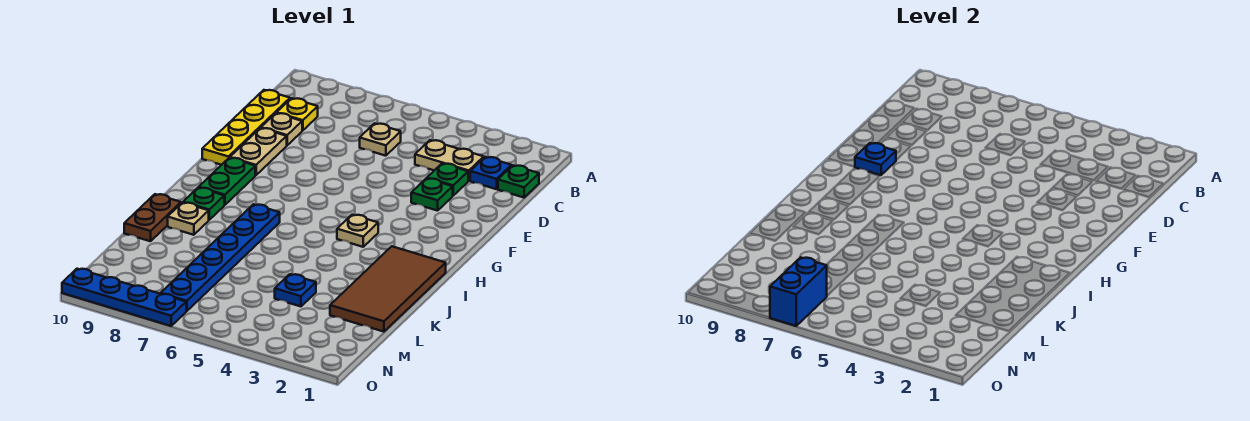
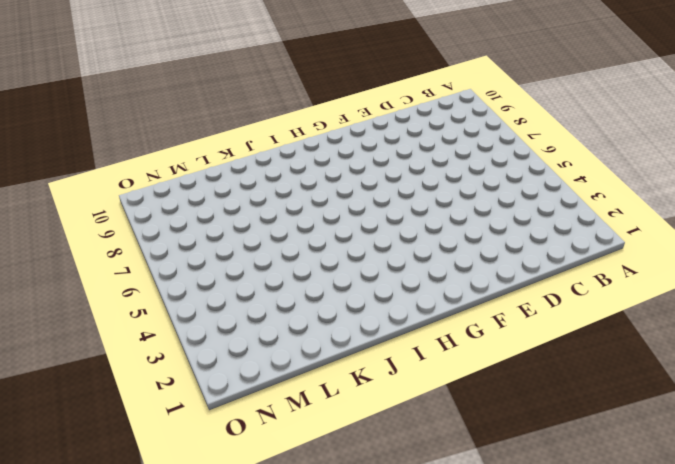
none -> green plate C1 level 1
none -> blue plate C2 level 1
none -> tan plate C3:C4 level 1

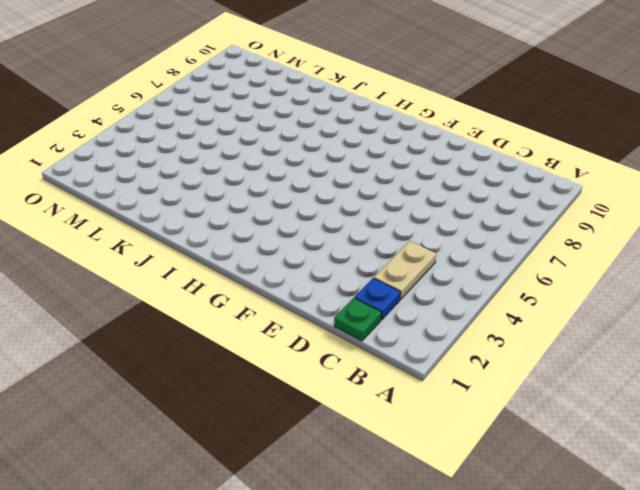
none -> tan plate C6 level 1
none -> yellow plate C9 level 1
none -> yellow plate C10:F10 level 1

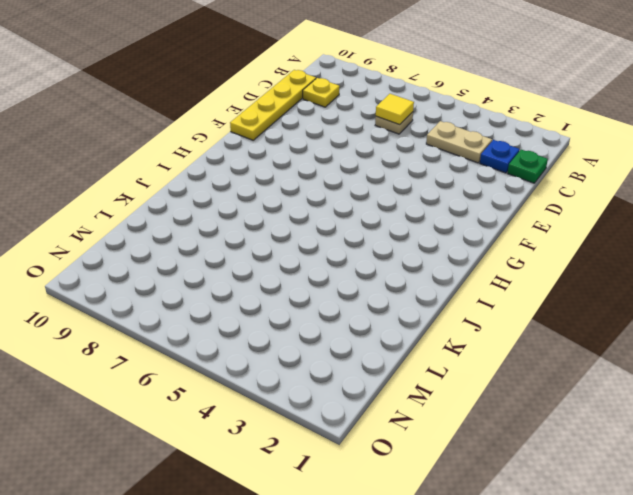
yellow tile C6 level 2 -> none
none -> green plate D3 level 1
none -> tan plate D9 level 1
none -> green plate E3 level 1

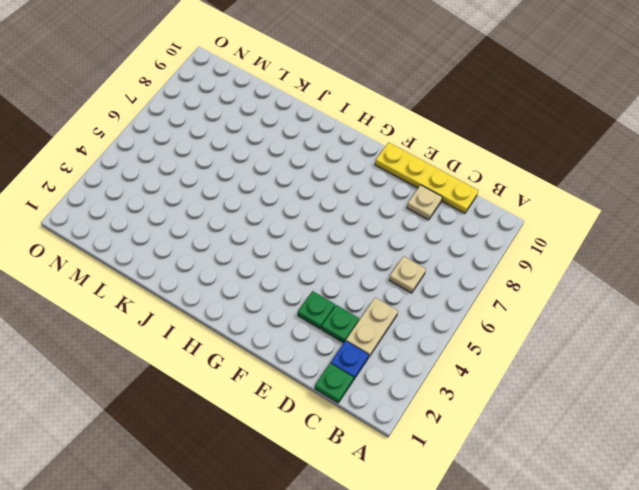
none -> yellow plate C9 level 1
none -> tan plate E9:F9 level 1
none -> green plate G9:H9 level 1

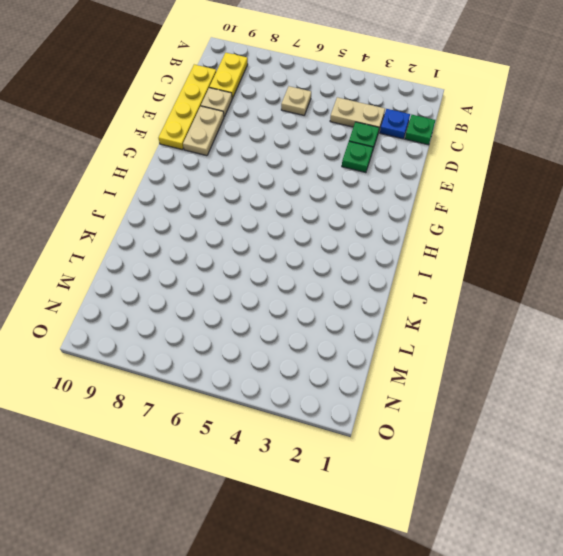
yellow plate B9:C9 level 1 -> yellow plate C9 level 1
none -> green plate G9:H9 level 1
none -> tan plate H4 level 1
none -> brown tile I1:L2 level 1

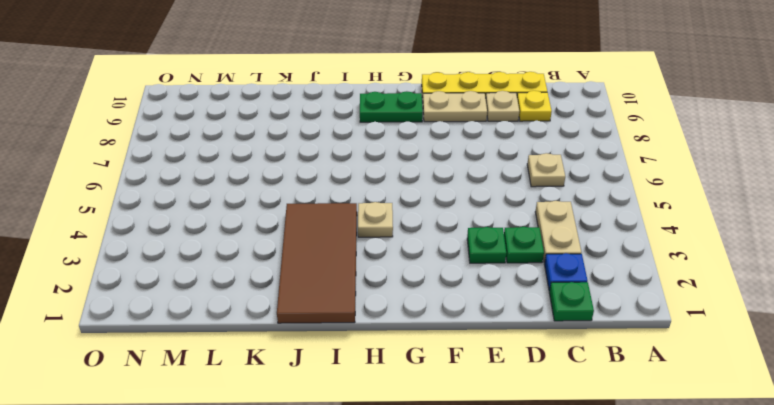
brown tile I1:J4 level 1 -> brown tile I1:L2 level 1
none -> blue plate I7:N7 level 1
none -> green plate I9 level 1
none -> tan plate J9 level 1

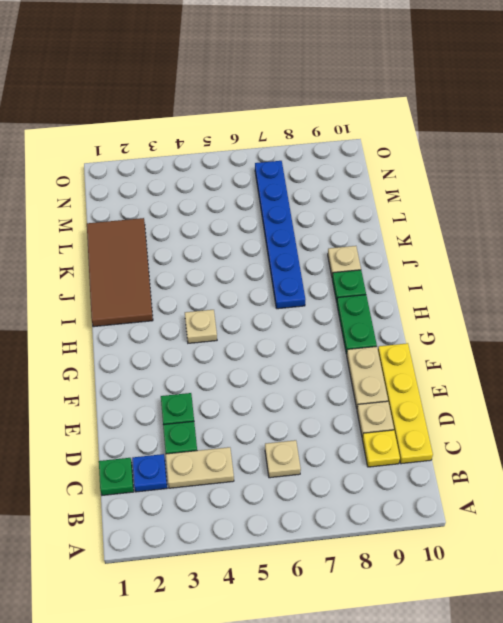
none -> brown plate J10:K10 level 1
none -> blue plate L4 level 1
none -> blue plate O7:O10 level 1

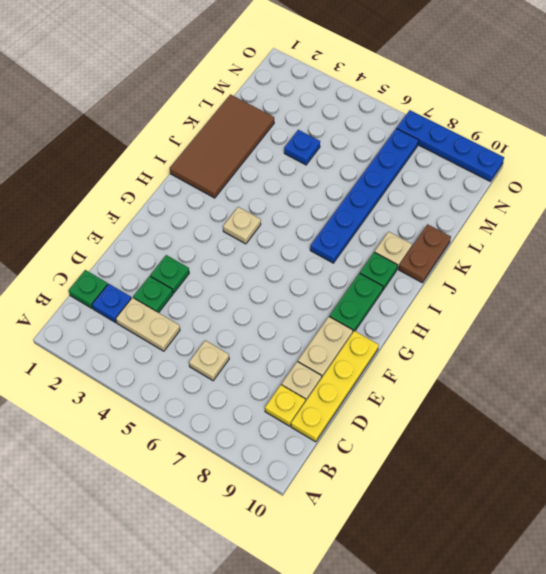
none -> blue plate F9 level 2
none -> blue brick N7:O7 level 2

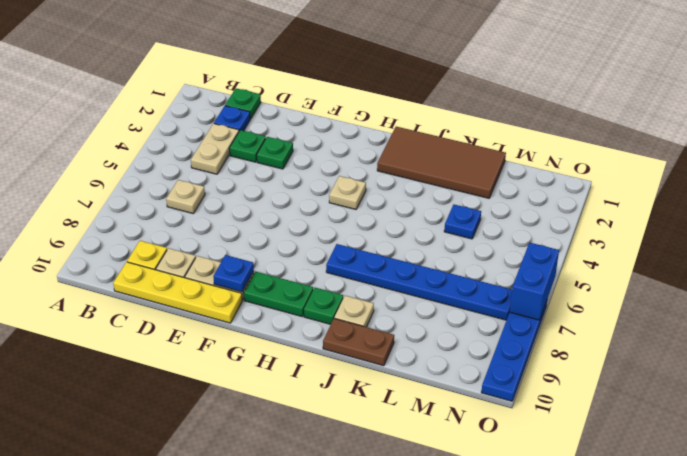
blue brick O6:O7 level 2 -> blue brick N7:O7 level 2

